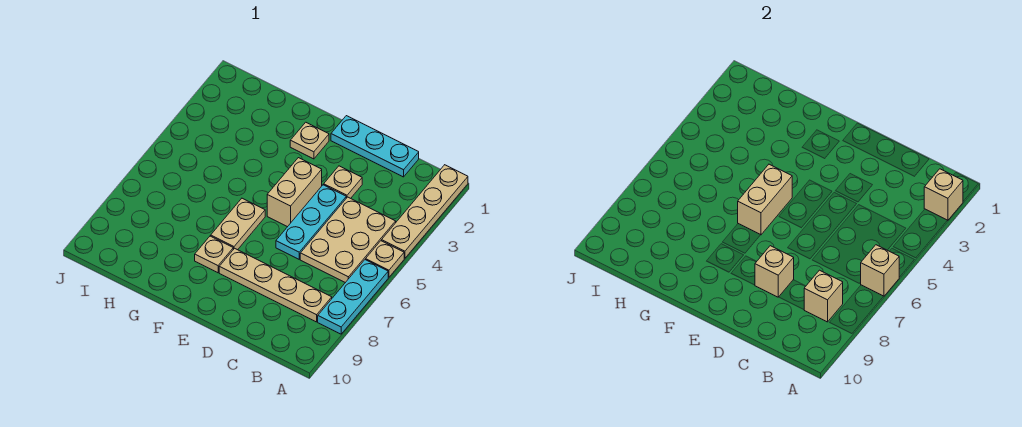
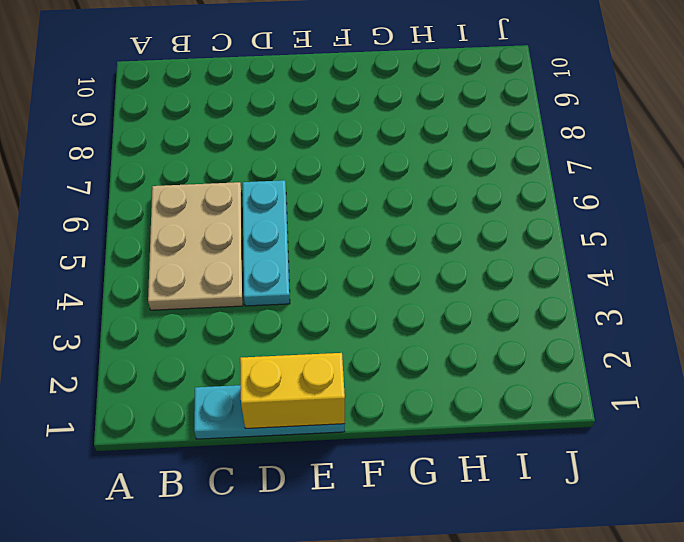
yellow brick D1:E1 level 2 -> none
none -> tan plate A1:A4 level 1
none -> tan plate A5 level 1
none -> cyan plate A6:A8 level 1

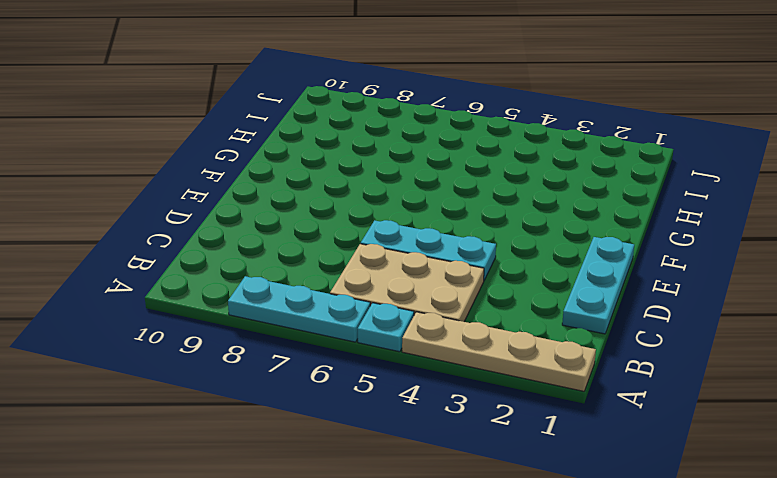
cyan plate A5 level 1 -> tan plate A5 level 1
none -> tan plate B8:E8 level 1
none -> tan plate D3 level 1
none -> tan brick E4:E5 level 1

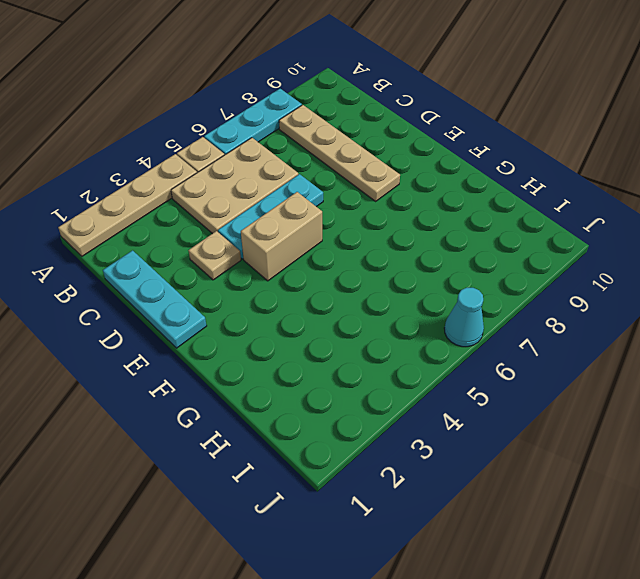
cyan cone J6 level 1 -> none
none -> tan plate F2 level 1
none -> tan plate F6:F7 level 1
none -> tan plate F8 level 1

